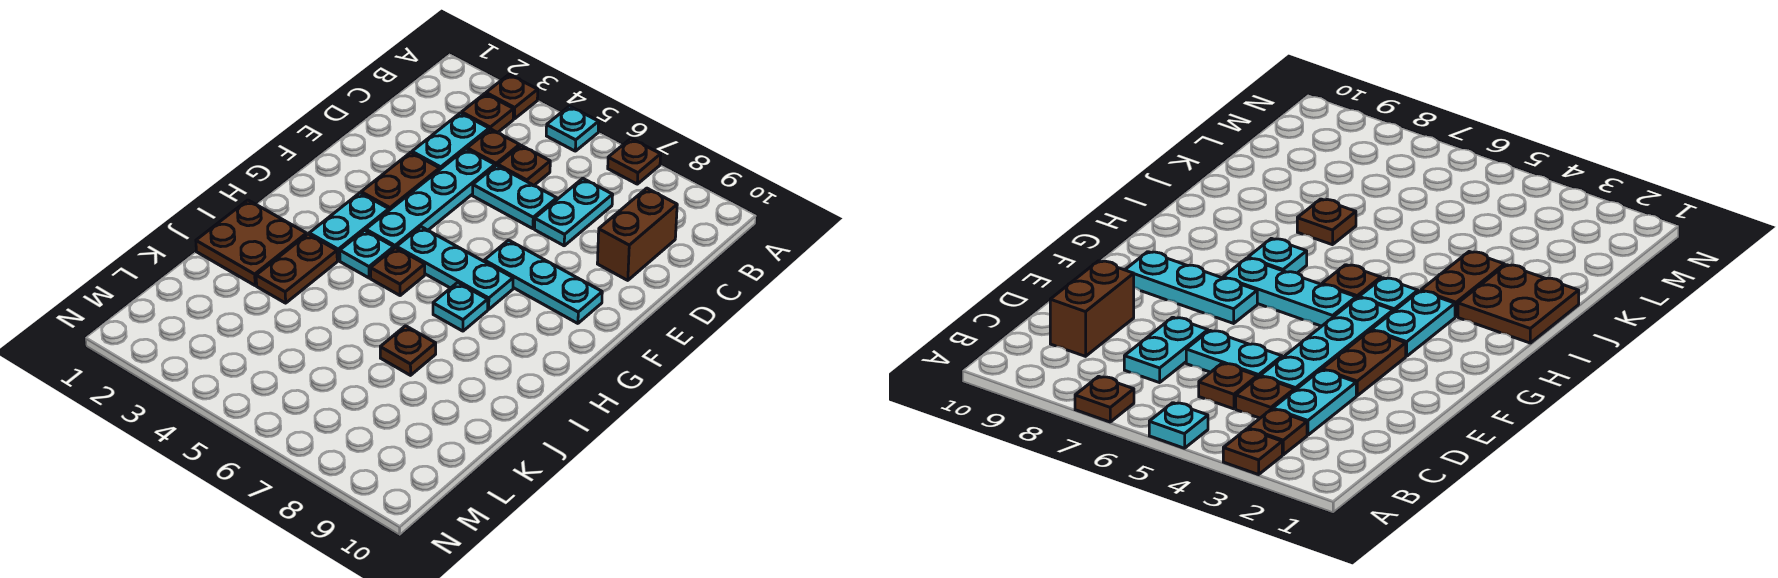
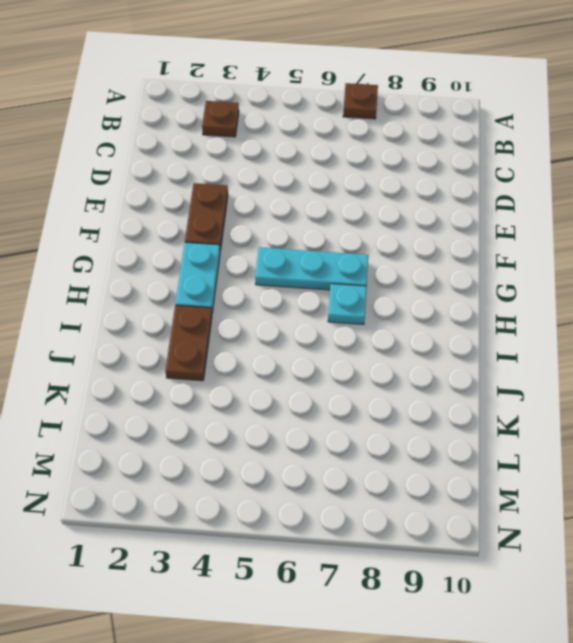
none -> brown plate A3 level 1
none -> cyan plate A5 level 1
none -> cyan plate C3:D3 level 1

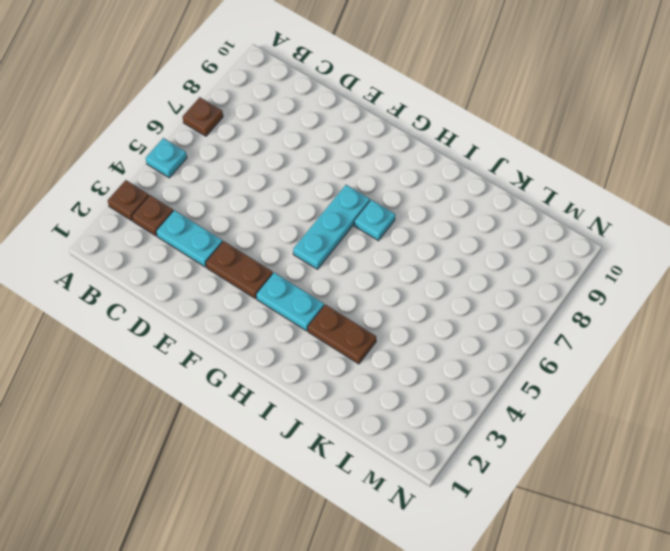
none -> brown plate C4 level 1
none -> brown plate C5 level 1
none -> cyan plate C7:D7 level 1

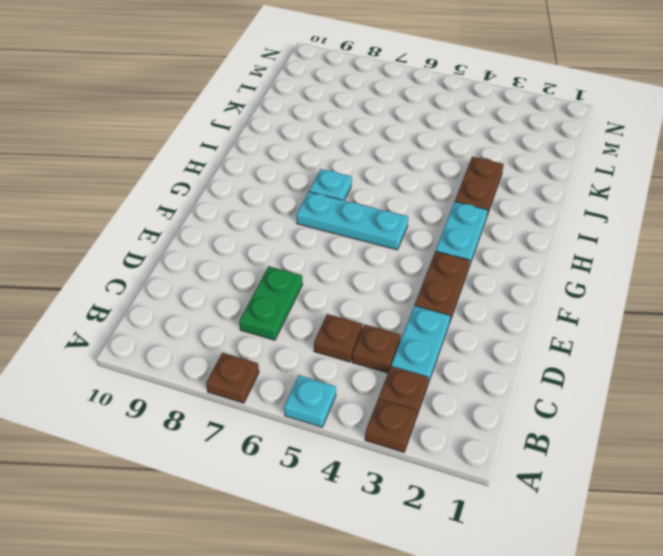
green plate C7:D7 level 1 -> cyan plate C7:D7 level 1
none -> brown brick C9:D9 level 1
none -> cyan plate D4:G4 level 1
none -> cyan plate D5:D6 level 1

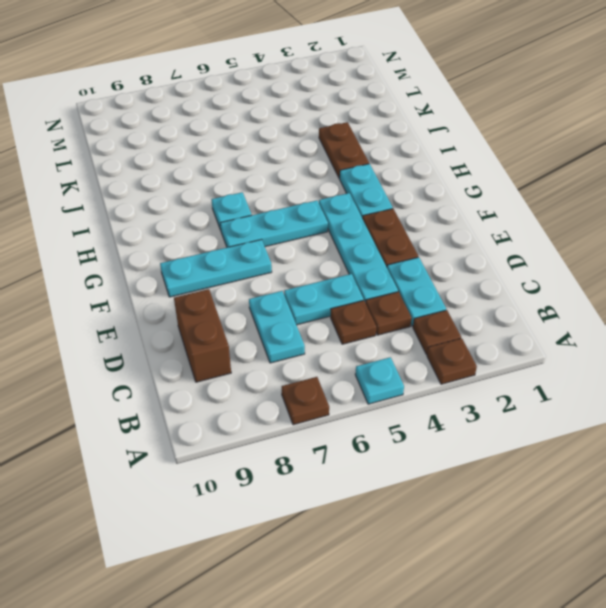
none -> cyan plate H4 level 1
none -> brown plate H5 level 1
none -> brown plate I1:J2 level 1

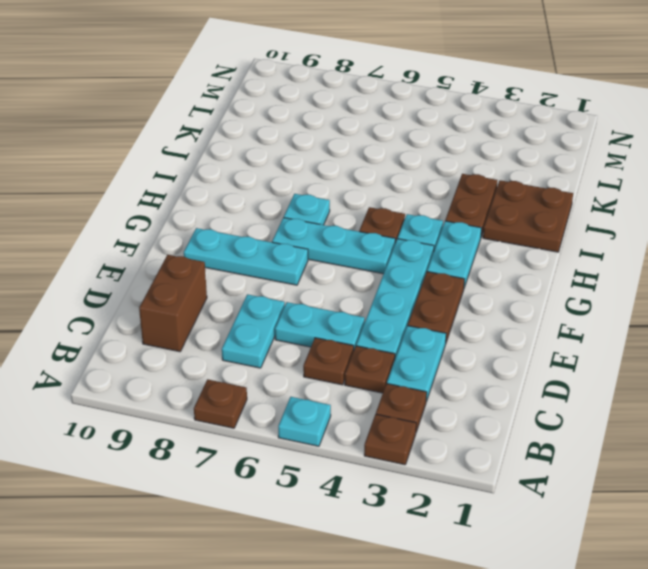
none -> brown plate J7 level 1

